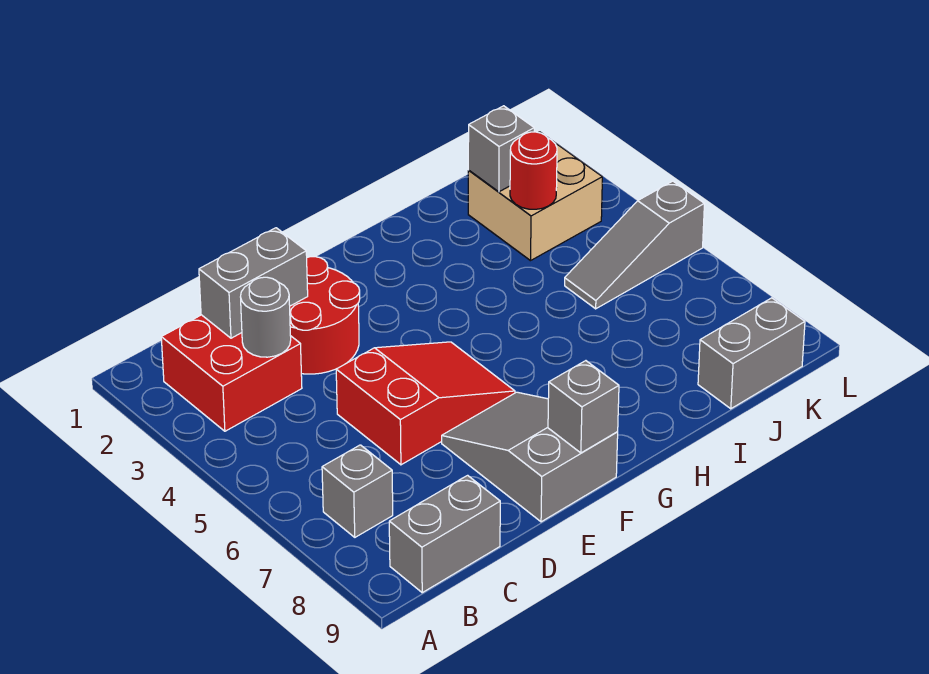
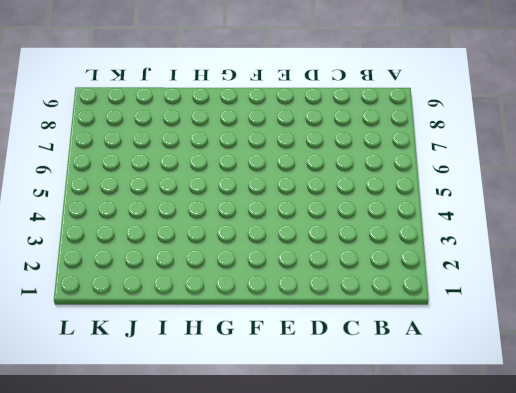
none -> red brick B2:C3 level 1
none -> grey brick B7 level 1
none -> grey brick B9:C9 level 1

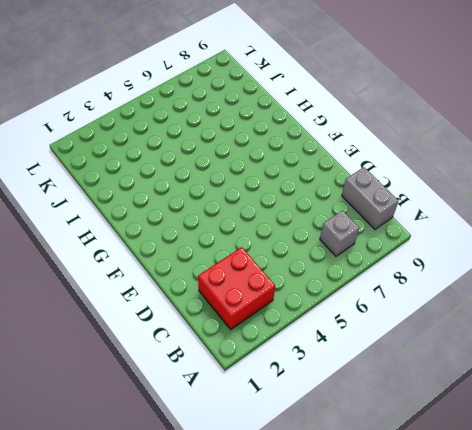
none -> red round brick D2:E3 level 1
none -> red slope D5:F6 level 1 top D
none -> grey slope E7:F9 level 1 top 9

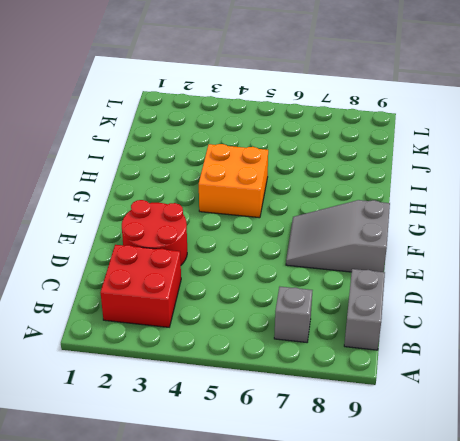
orange brick G4:H5 level 1 -> none
none -> red slope D5:F6 level 1 top D
none -> tan brick J2:K3 level 1
none -> grey slope J5:L5 level 1 top L

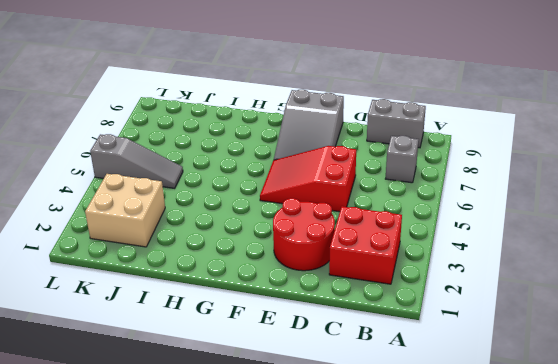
none -> grey brick J9:K9 level 1
none -> grey brick C2:D2 level 2
none -> grey round brick C3 level 2

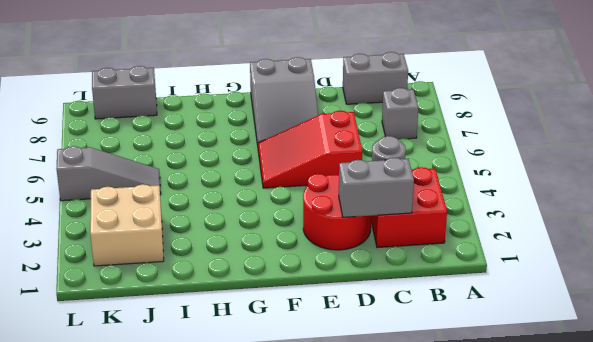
none -> grey brick F9 level 2
none -> grey brick J2 level 2
none -> red round brick J3 level 2

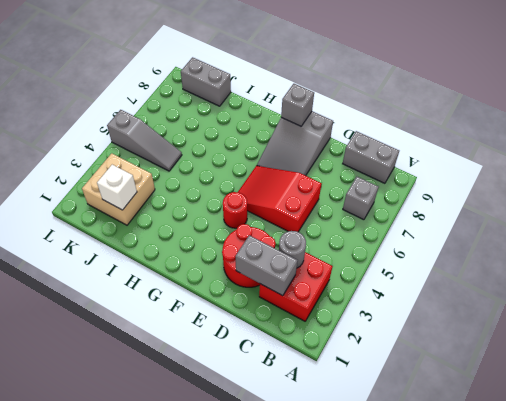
red round brick F4 level 1 -> red round brick J3 level 2
white brick J2 level 2 -> grey brick J2 level 2

